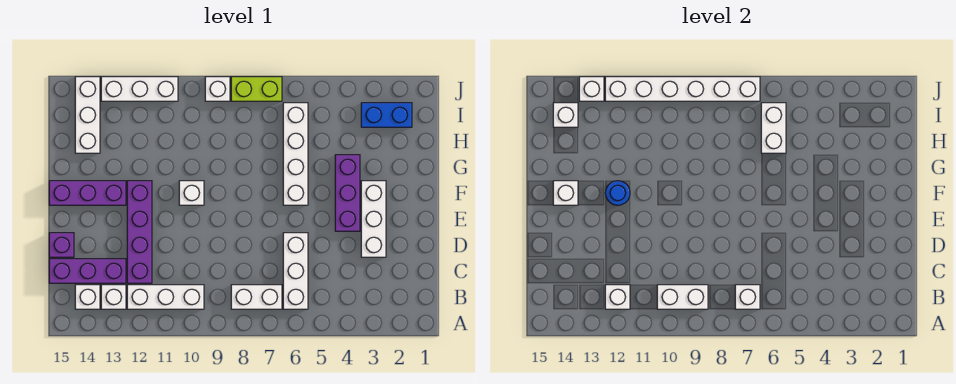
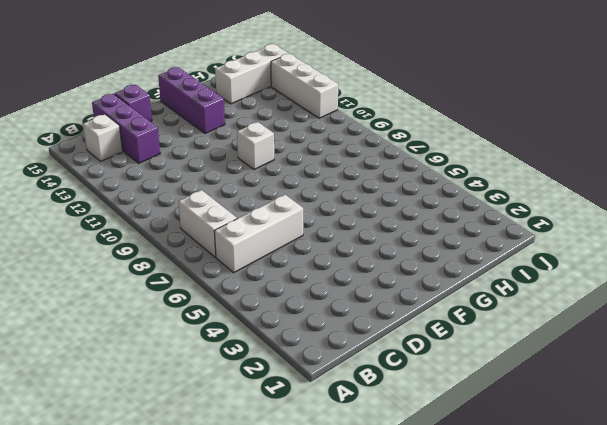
none -> white brick B10:B12 level 1
none -> white brick B13 level 1
none -> purple brick C12:F12 level 1

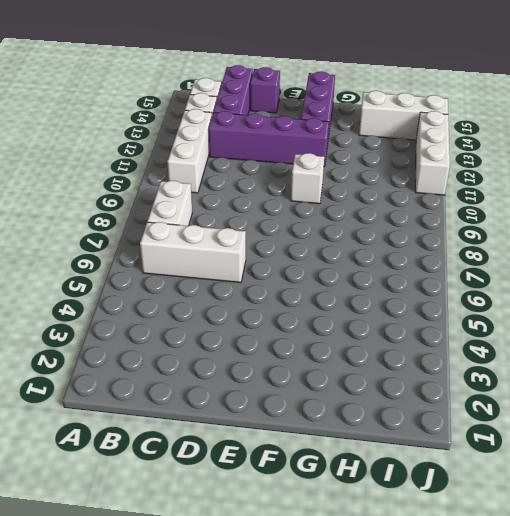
none -> white brick D3:F3 level 1
none -> purple brick E4:G4 level 1
none -> white brick F6:I6 level 1

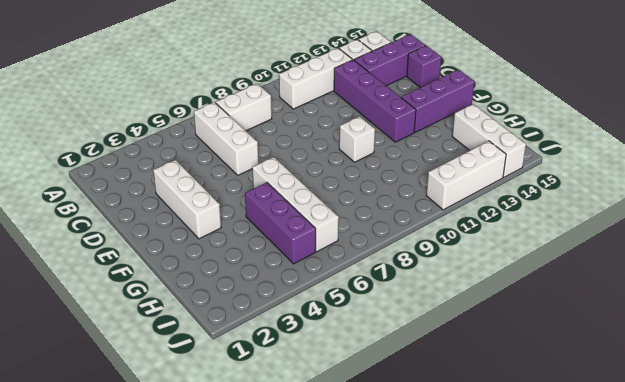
purple brick G5:I5 level 1 -> purple brick E4:G4 level 1
none -> blue brick I2:I3 level 1
none -> lime brick J7:J8 level 1
none -> white brick J9 level 1

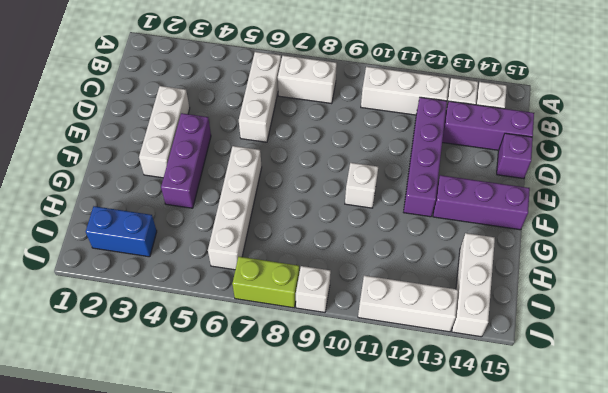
none -> white brick B7 level 2
none -> white brick B9:B10 level 2
none -> white brick B12 level 2

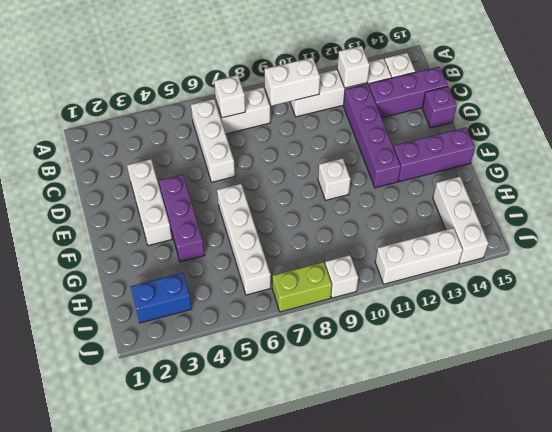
none -> blue round brick F12 level 2
none -> white brick F14 level 2
none -> white brick H6:I6 level 2

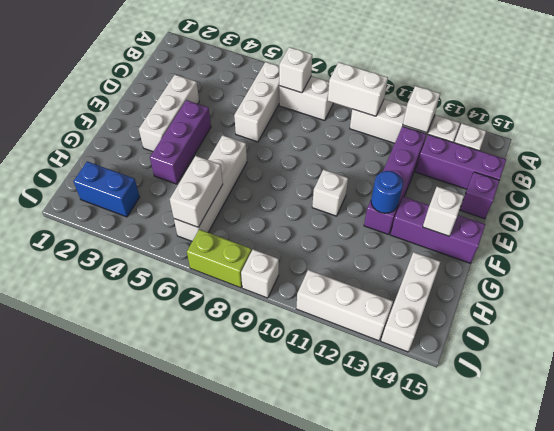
none -> white brick I14 level 2
none -> white brick J7:J12 level 2
none -> white brick J13 level 2

